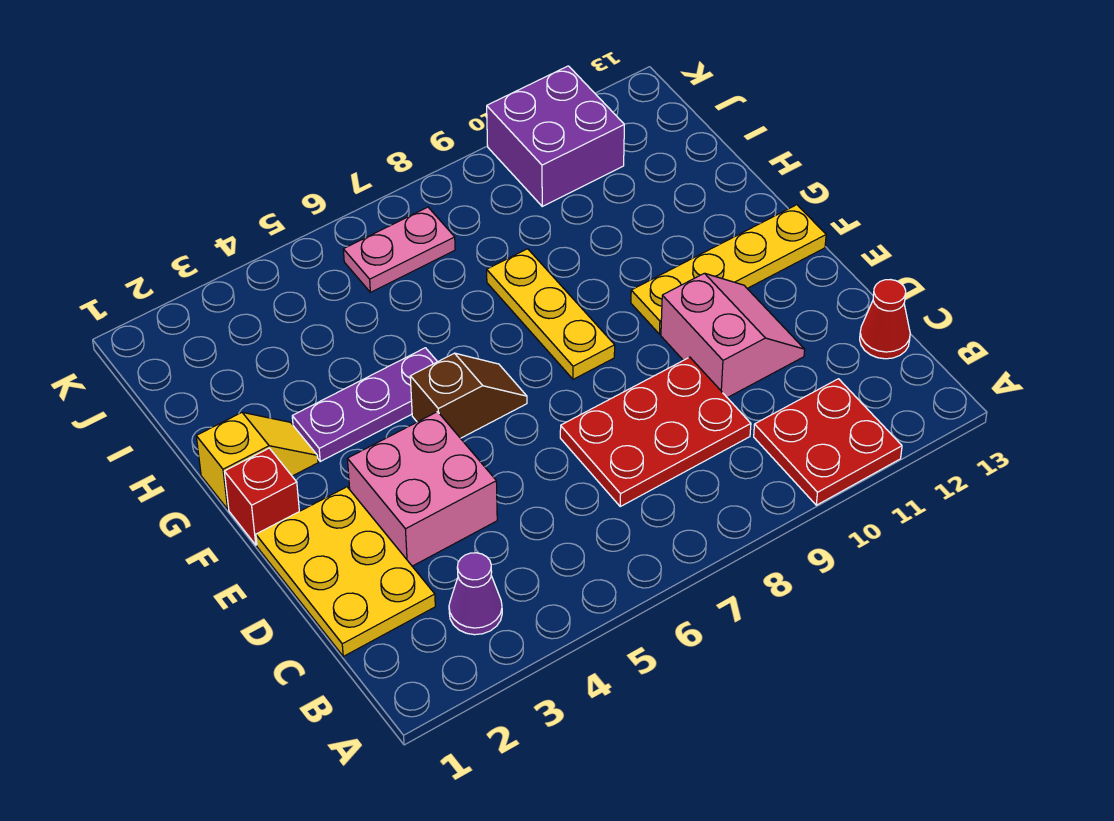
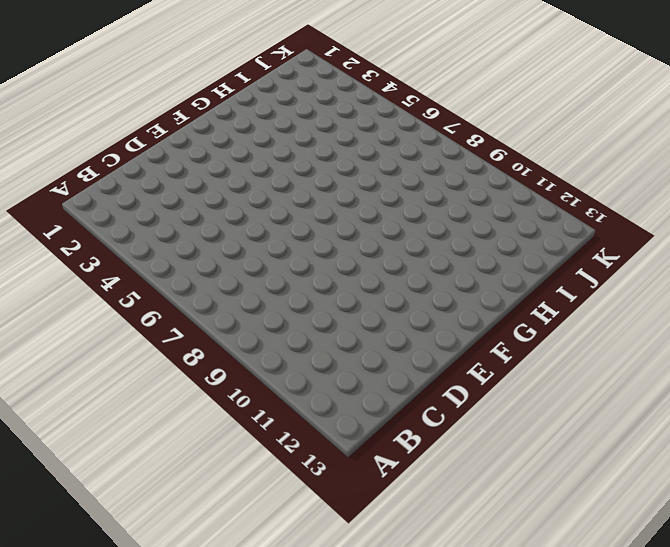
none -> red plate A10:B11 level 1
none -> purple cone B3 level 1
none -> yellow plate C1:E2 level 1

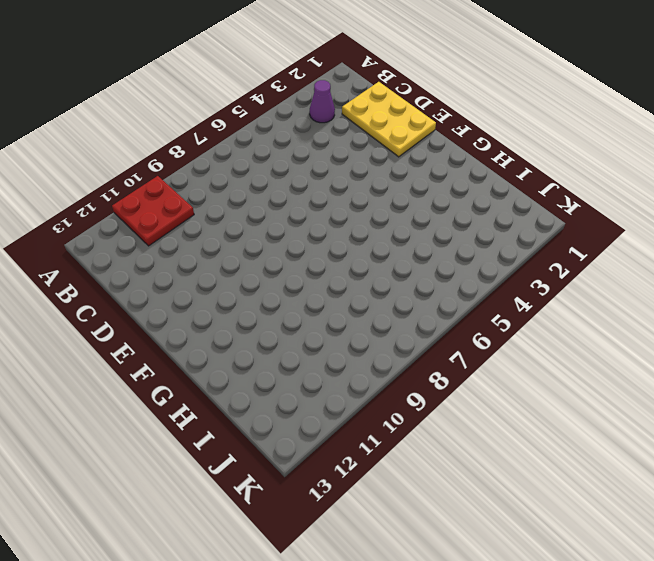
none -> red plate C7:D9 level 1
none -> red cone C13 level 1
none -> pink brick D3:E4 level 1

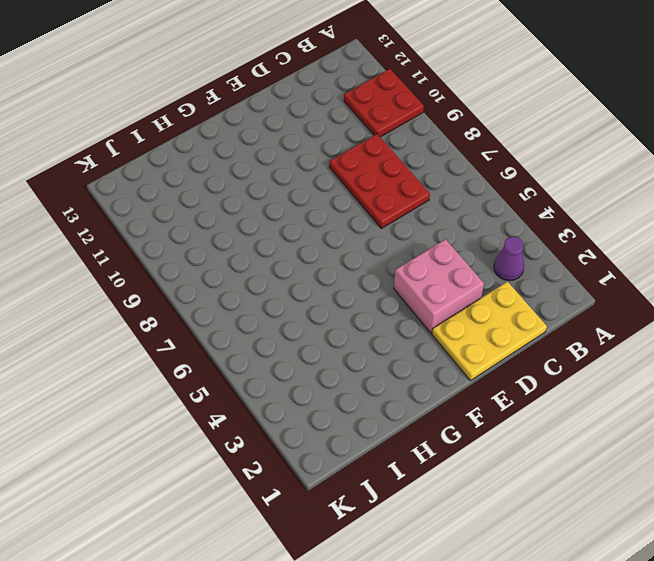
none -> red cone C13 level 1
none -> pink slope D10:E11 level 1 top 10
none -> red brick F1 level 1

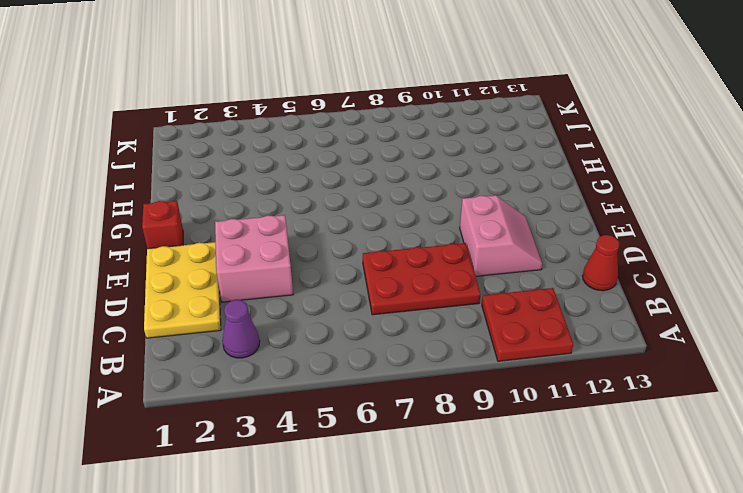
none -> brown slope F5:F6 level 1 top 5
none -> yellow plate F8:H8 level 1
none -> yellow plate F10:F13 level 1

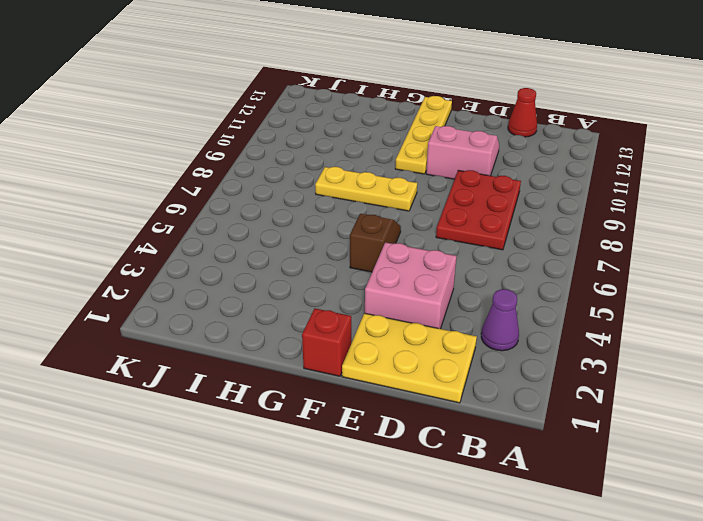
none -> red plate A10:B11 level 1
none -> yellow slope G1:G2 level 1 top 1
none -> purple plate G3:G5 level 1

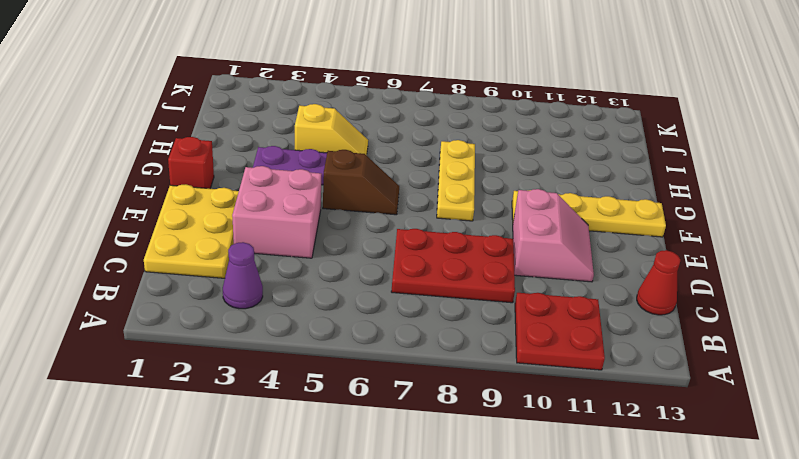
yellow slope H4:H5 level 1 top 4 -> yellow slope G1:G2 level 1 top 1
none -> pink plate J6:J7 level 1
none -> purple brick J10:K11 level 1

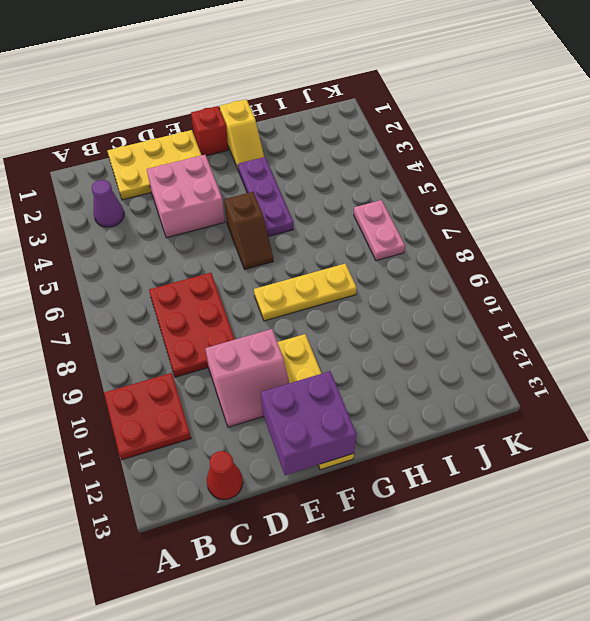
purple brick E12:F13 level 2 -> purple brick J10:K11 level 1

